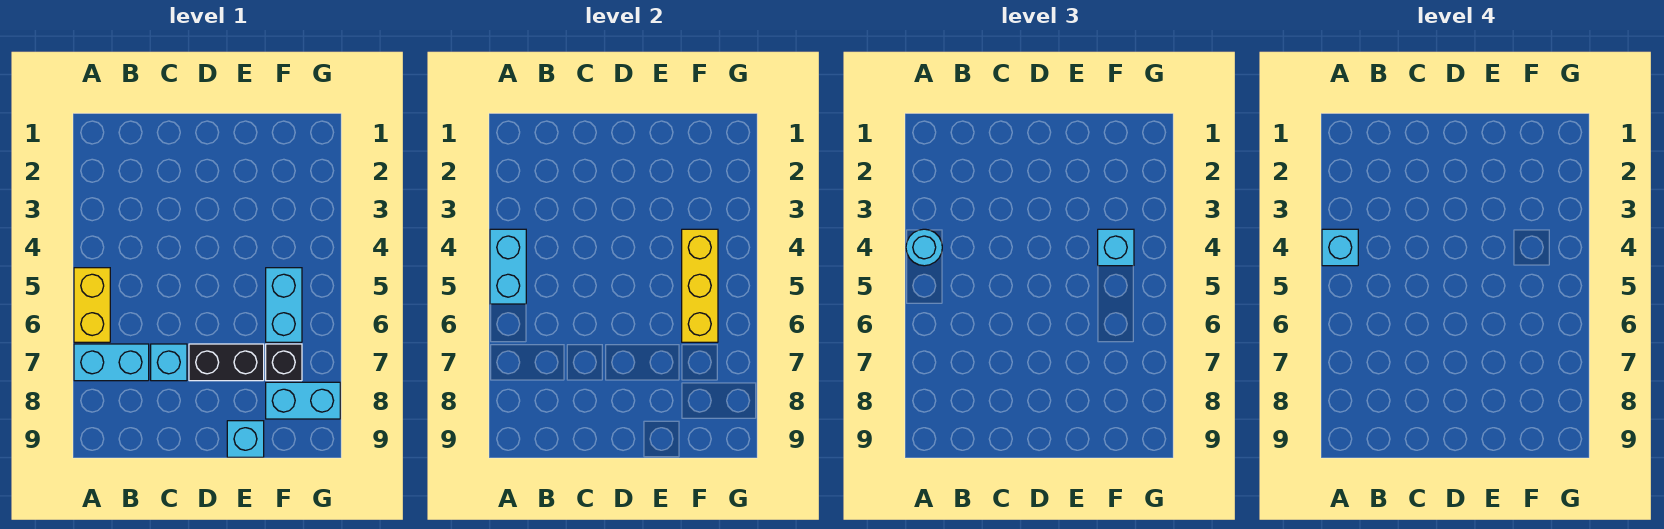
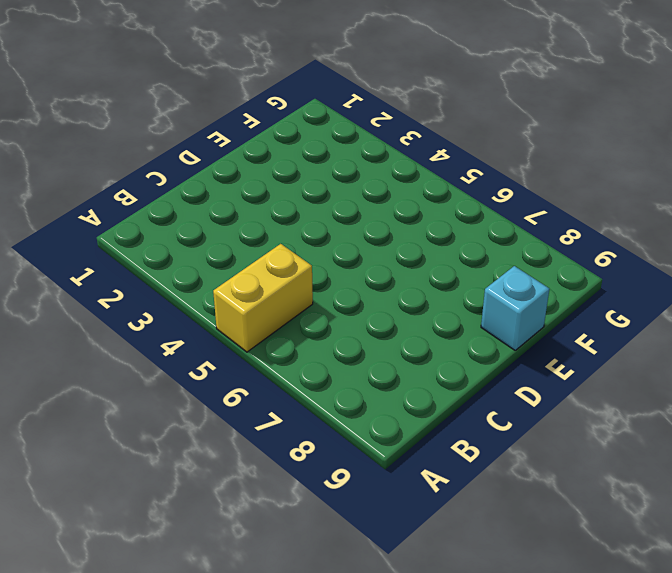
yellow brick A5:B5 level 1 -> yellow brick A5:A6 level 1
none -> cyan brick A7:B7 level 1
none -> cyan brick C7 level 1
none -> black brick D7:E7 level 1

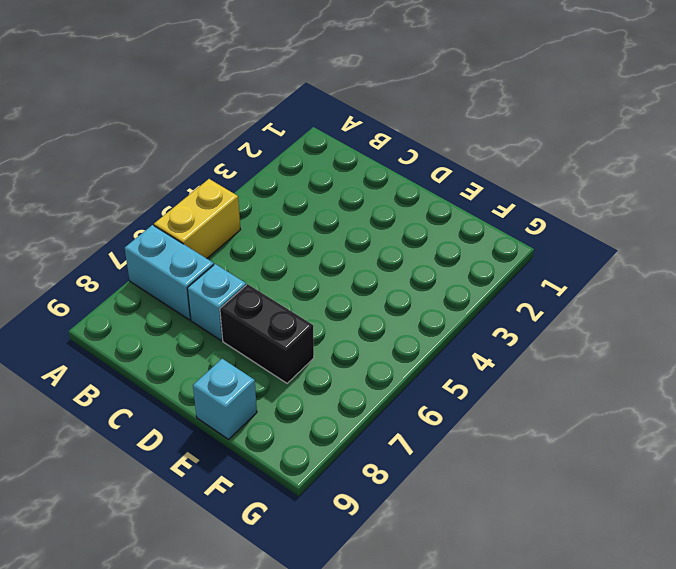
none -> cyan brick F5:F6 level 1
none -> black brick F7 level 1
none -> cyan brick F8:G8 level 1

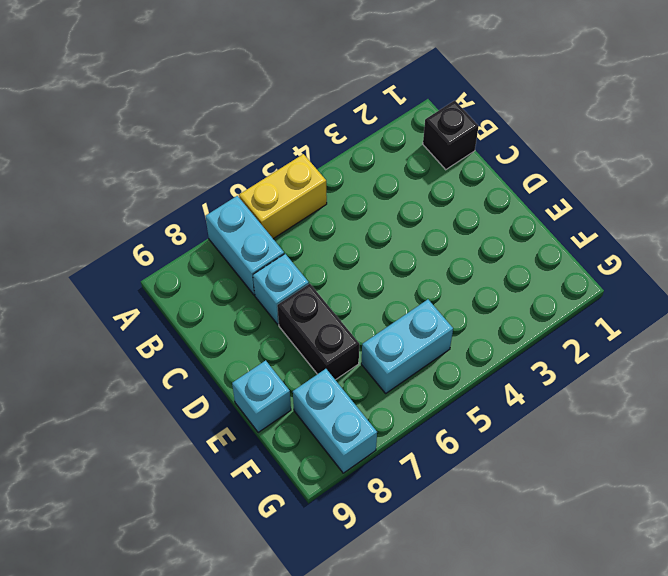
black brick B1 level 1 -> black brick F7 level 1
none -> cyan brick A4:A5 level 2
none -> yellow brick F4:F6 level 2
none -> cyan round brick A4 level 3

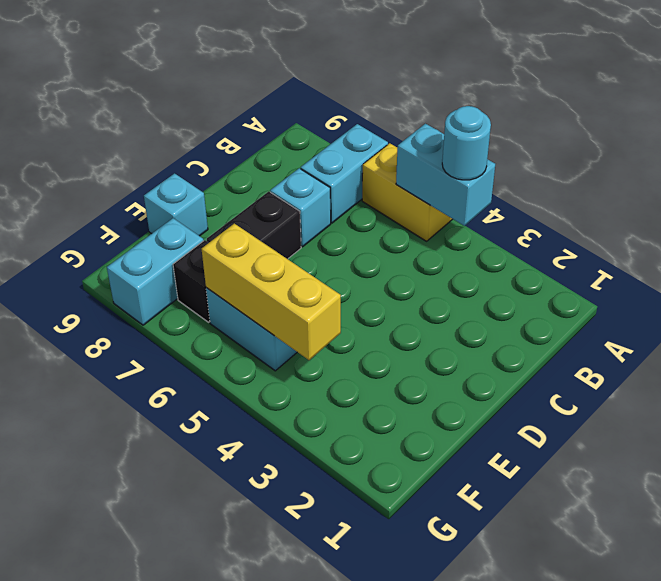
none -> cyan brick F4 level 3
none -> cyan brick A4 level 4

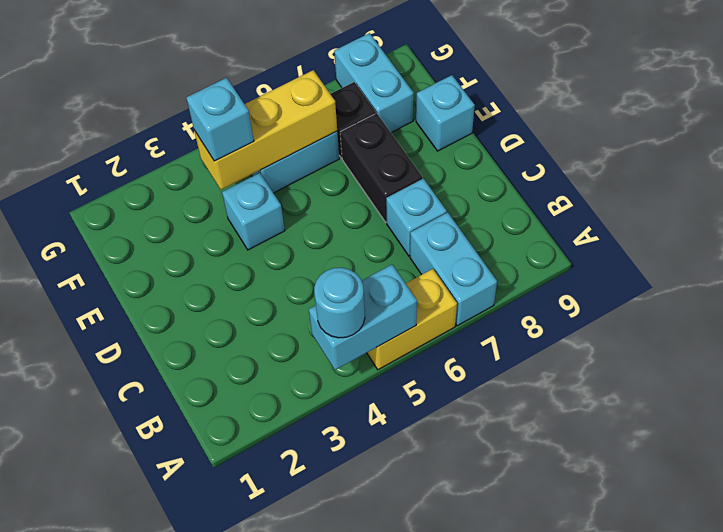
cyan brick E4 level 1 -> cyan brick A4 level 4

